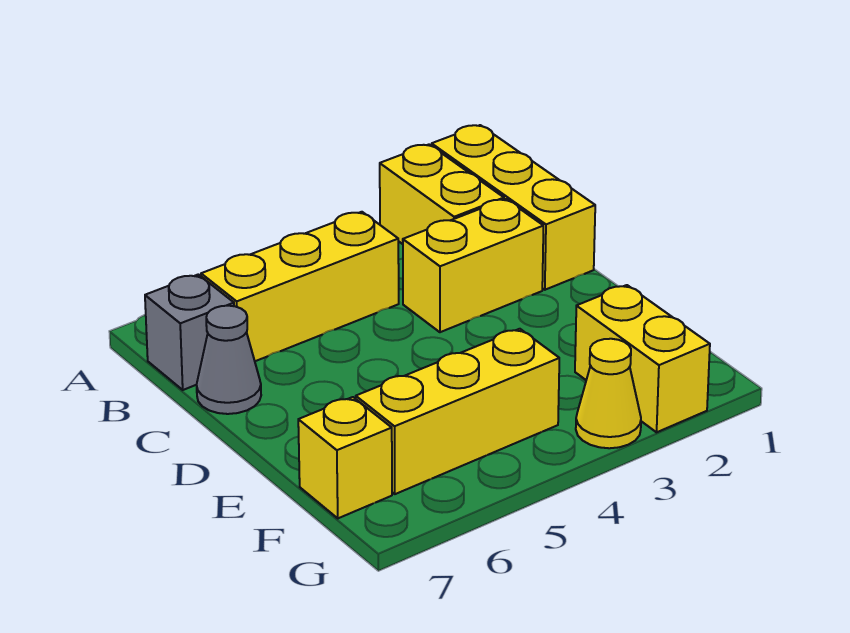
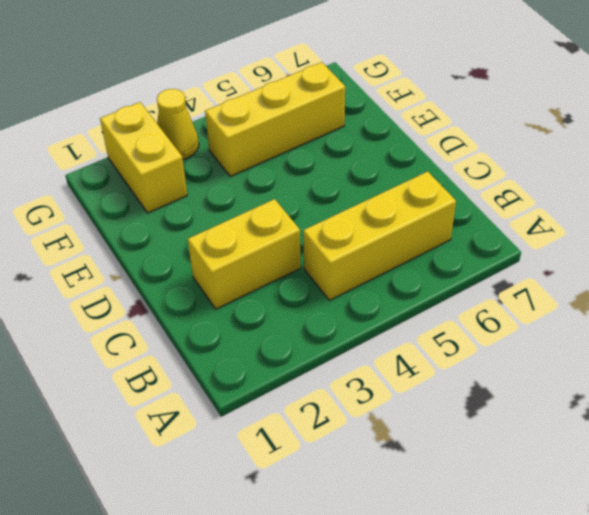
none -> yellow brick A1:C1 level 1
none -> yellow brick A2:B2 level 1

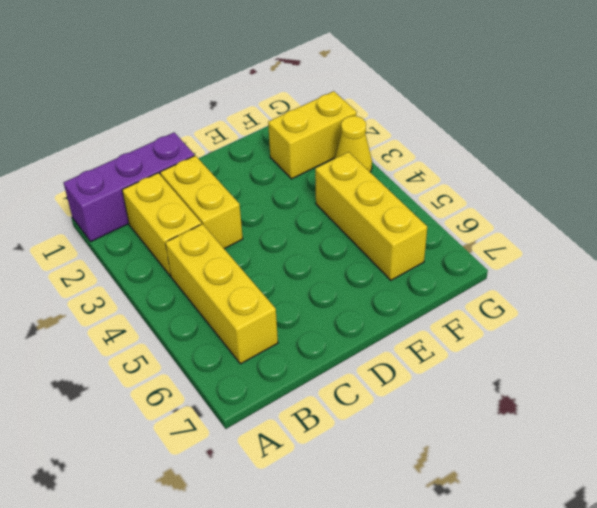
purple brick A1:C1 level 1 -> yellow brick A1:C1 level 1
yellow brick B2:B3 level 1 -> yellow brick A2:B2 level 1
none -> grey brick B7 level 1
none -> grey cone C7 level 1

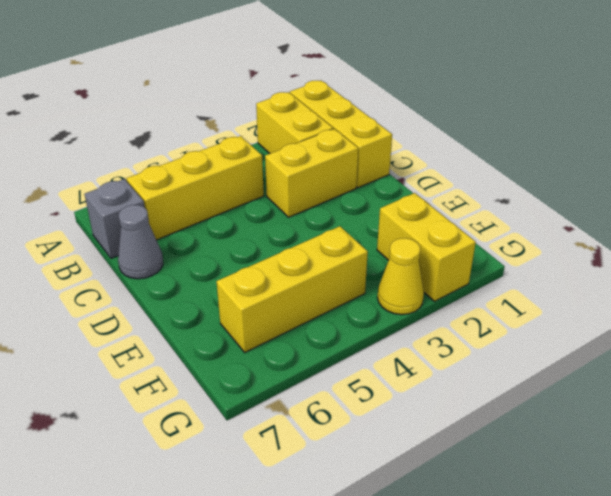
none -> yellow brick F7 level 1

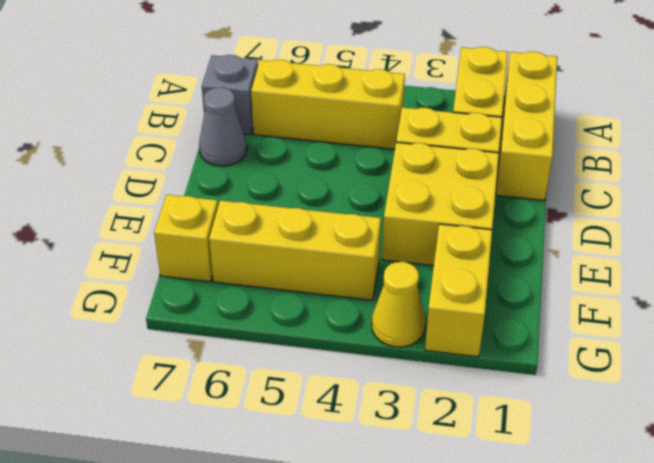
yellow brick D2:E3 level 1 -> none

